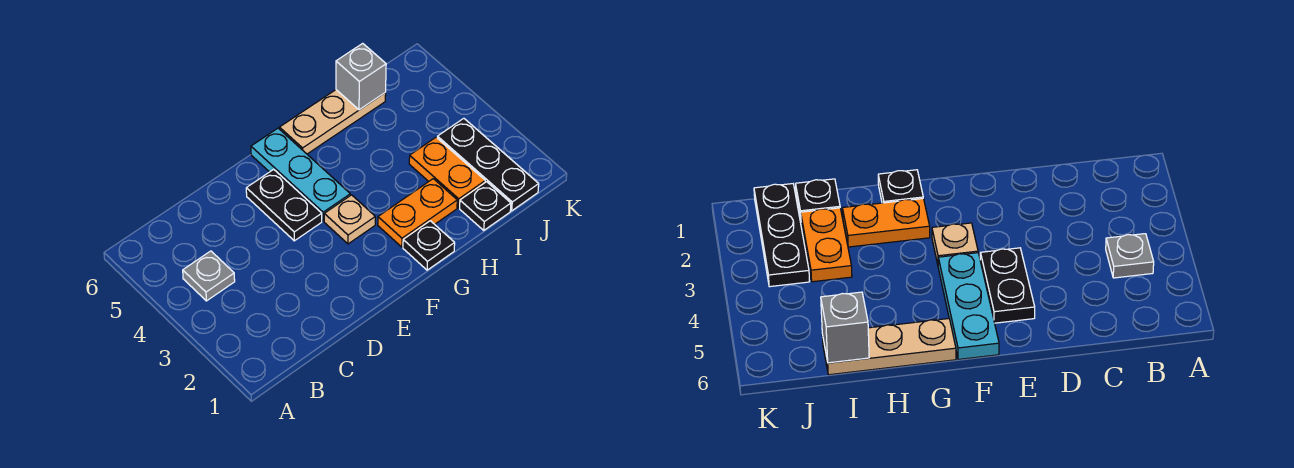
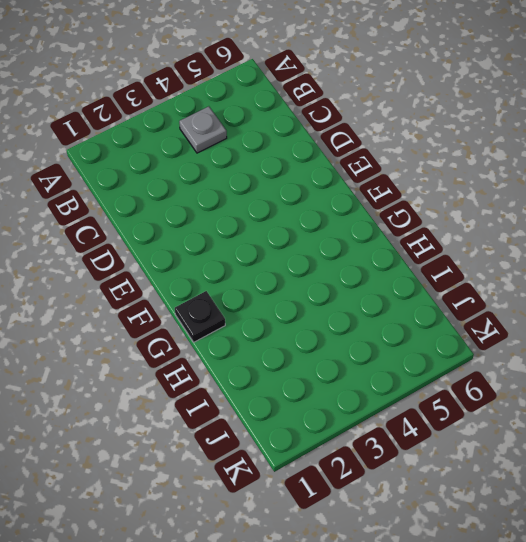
none -> black plate E4:E5 level 1
none -> tan plate F3 level 1

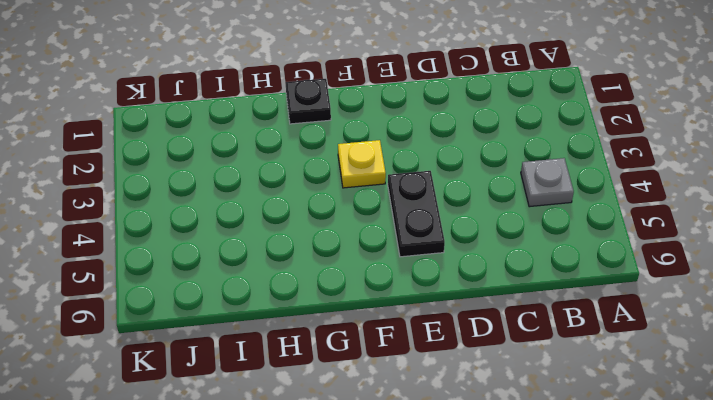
yellow plate F3 level 1 -> tan plate F3 level 1
none -> cyan plate F4:F6 level 1
none -> orange plate G2:H2 level 1

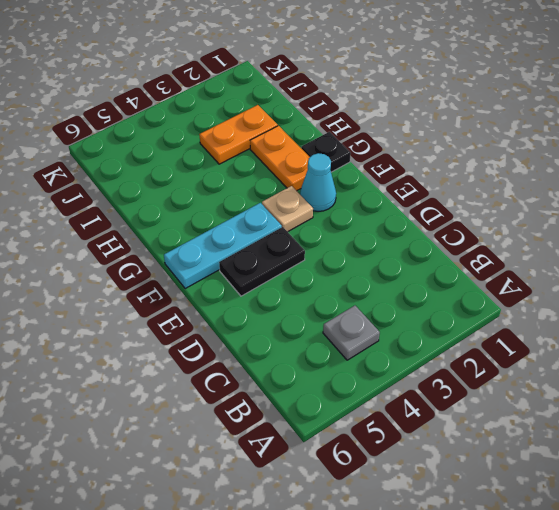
cyan cone F2 level 1 -> none
none -> tan plate G6:I6 level 1
none -> black plate I1 level 1

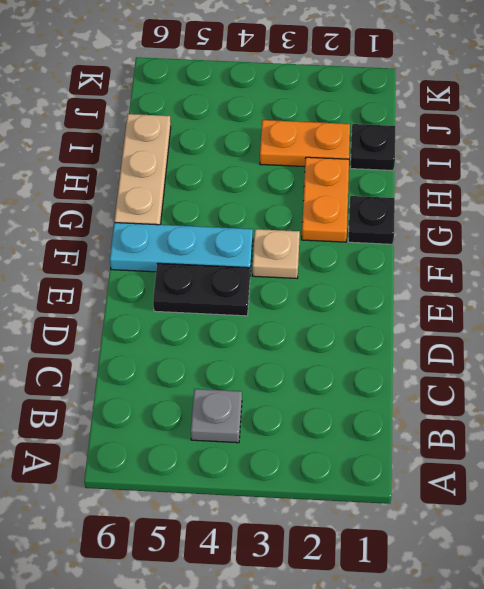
none -> black plate J1:J3 level 1
none -> grey brick I6 level 2

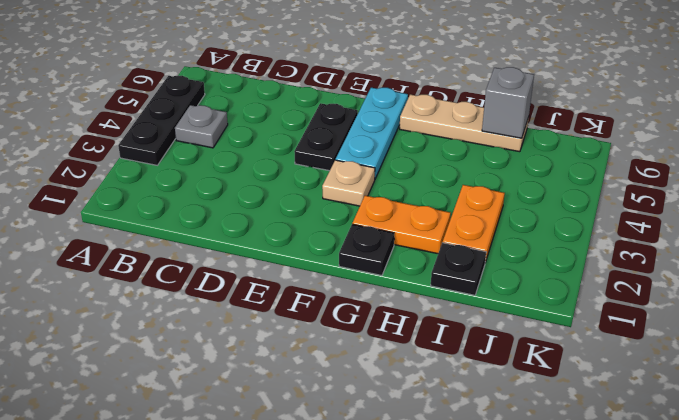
black plate A3:A5 level 1 -> black plate J1:J3 level 1

